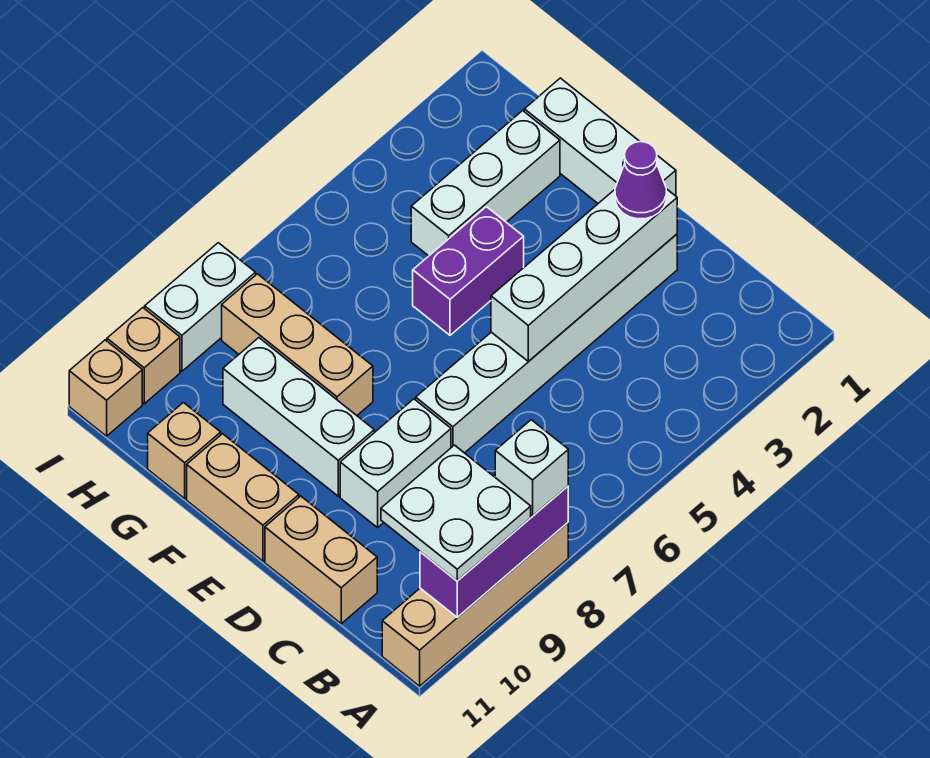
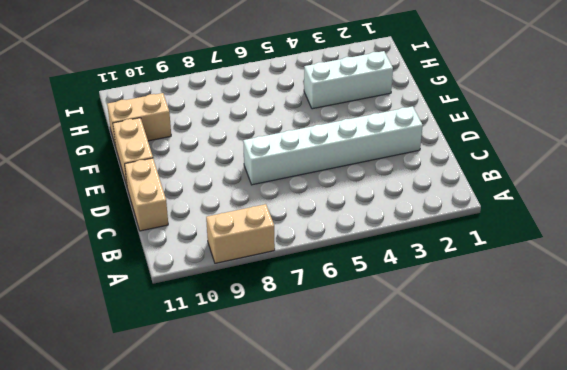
tan brick A8:A9 level 1 -> tan brick A8:A11 level 1
tan brick G10:G11 level 1 -> tan brick G11 level 1
none -> white brick D8:D9 level 1
none -> white brick E1:G1 level 1
none -> white brick E9:G9 level 1

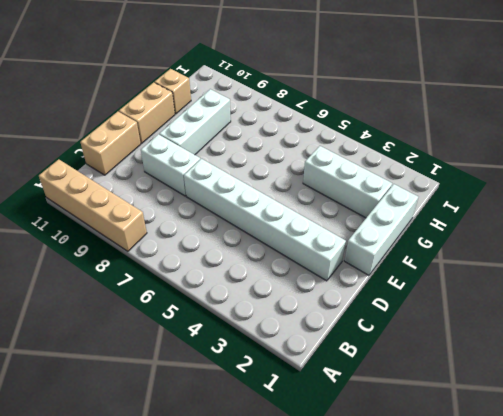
none -> purple brick F4:F5 level 1
none -> tan brick F8:H8 level 1
none -> white brick I8:I9 level 1

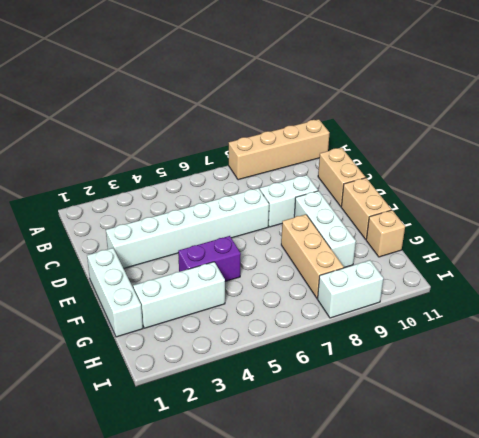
none -> tan brick I10 level 1
none -> tan brick I11 level 1
none -> purple brick A8:A10 level 2

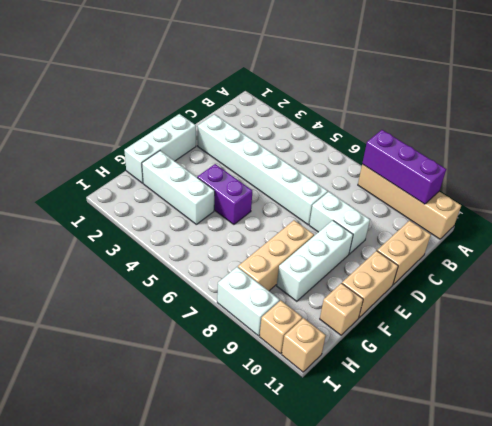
none -> white brick D2:D5 level 2
none -> white brick A8 level 3
none -> white plate A9:B10 level 3

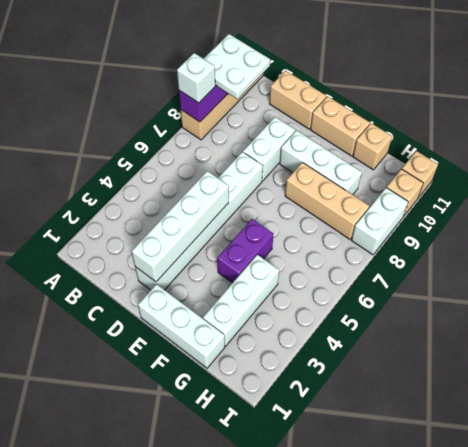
none -> purple cone D2 level 3

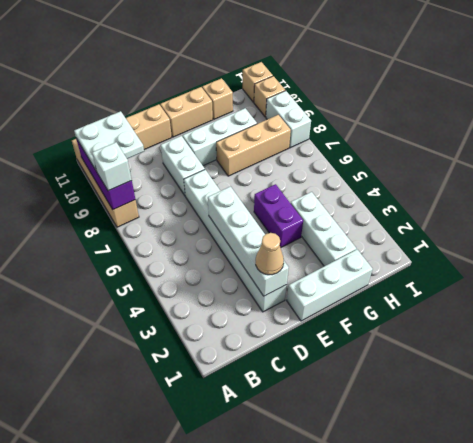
tan cone D2 level 3 -> purple cone D2 level 3

